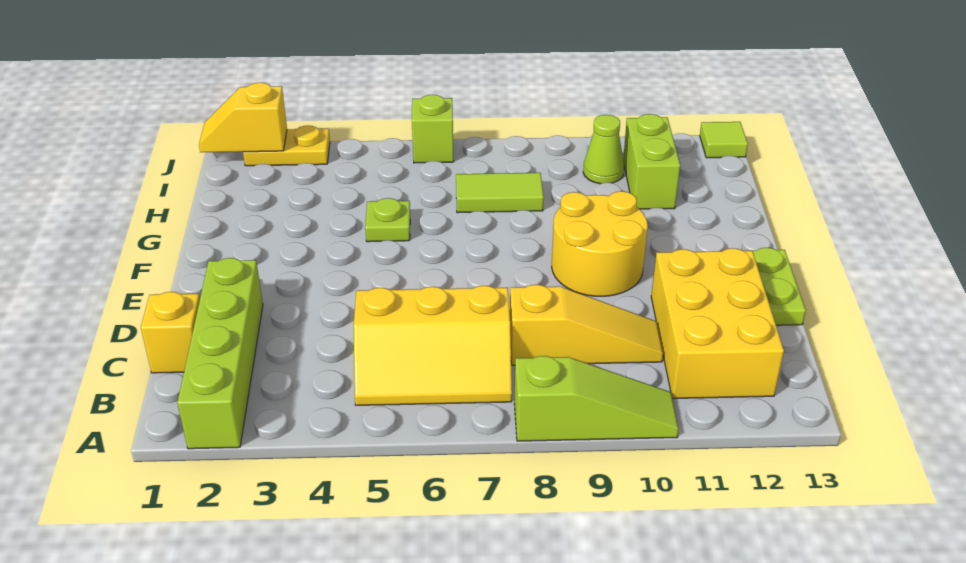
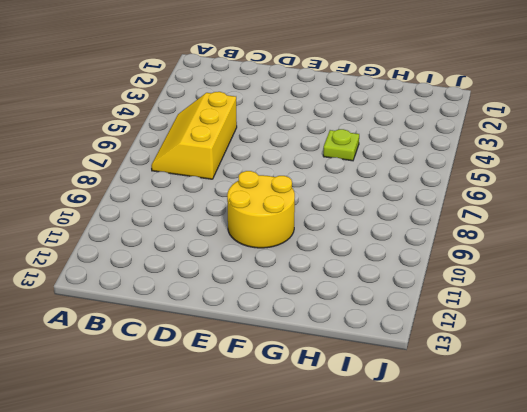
none -> lime brick A2:D2 level 1
none -> lime slope A8:A10 level 1 top 8
none -> yellow brick B11:D12 level 1

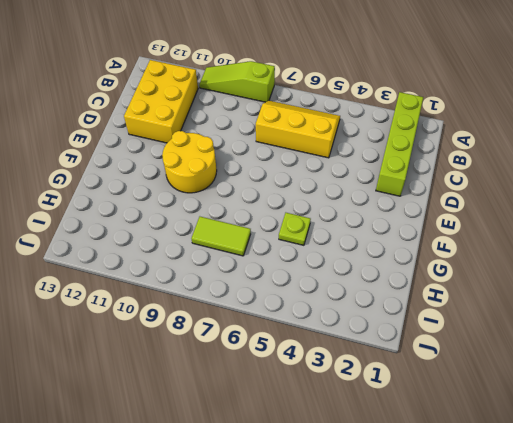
none -> yellow brick C1 level 1
none -> yellow slope C8:C10 level 1 top 8
none -> lime plate D13:E13 level 1

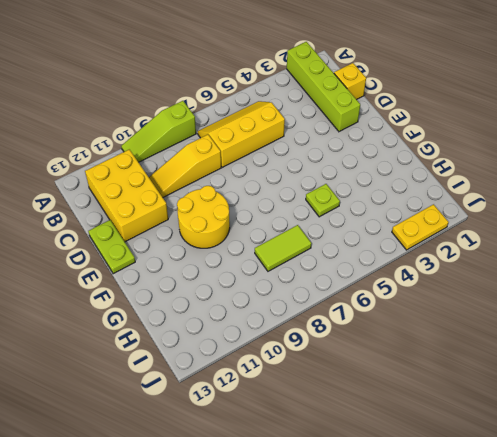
none -> lime brick H11:I11 level 1
none -> lime cone I10 level 1
none -> lime brick J6 level 1

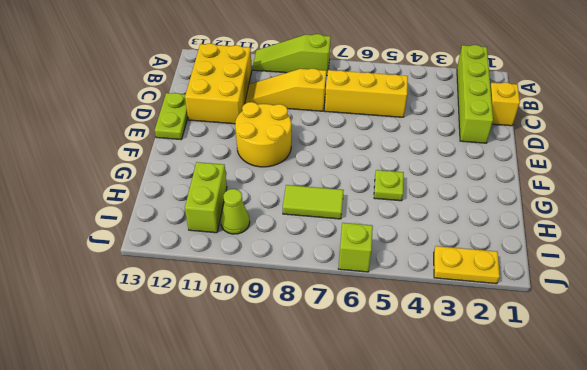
none -> lime tile J13 level 1
none -> yellow slope J1:J2 level 2 top 2

